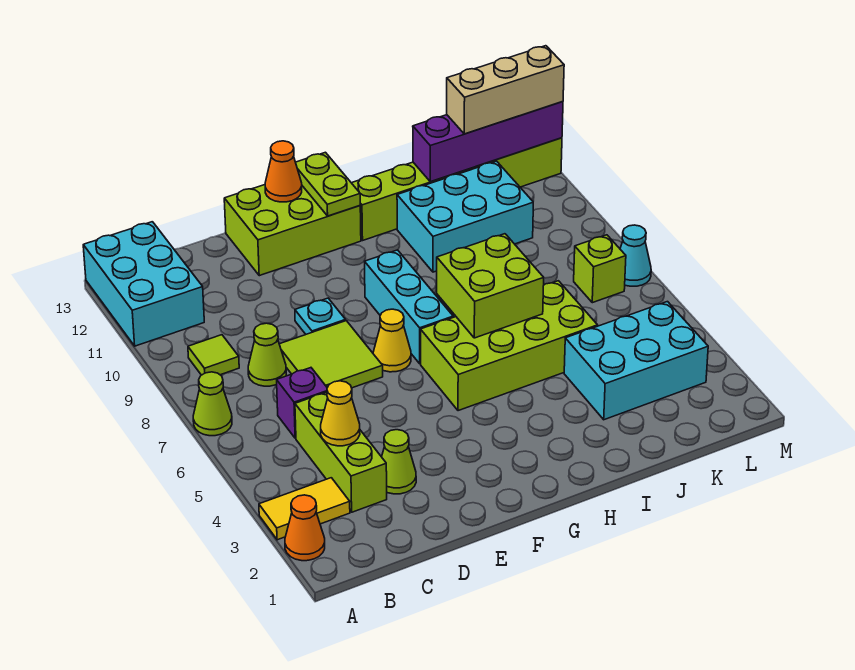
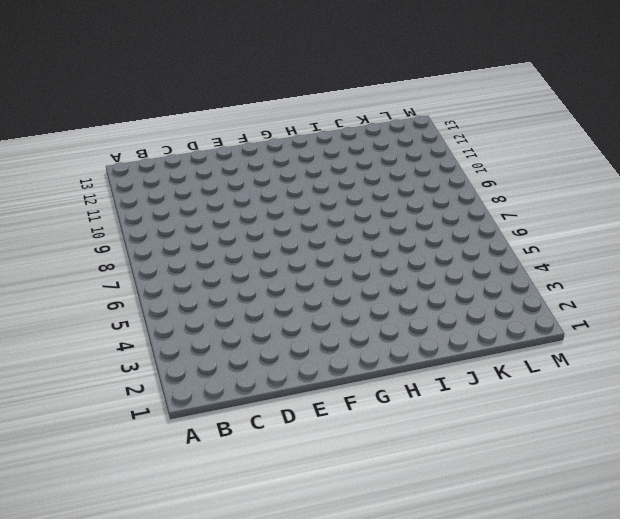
none -> orange cone A2 level 1
none -> yellow tile A3:B3 level 1
none -> lime cone A7 level 1

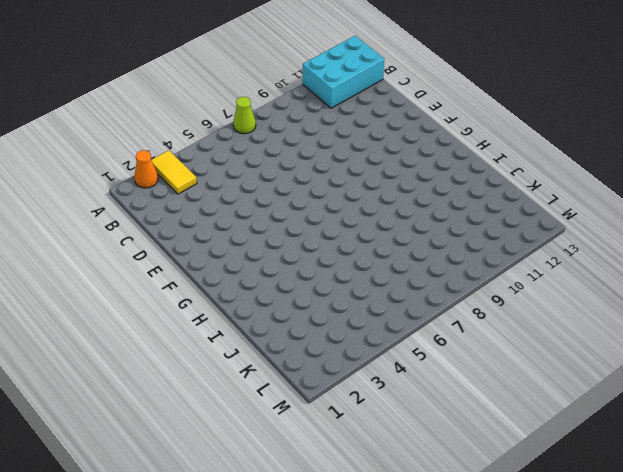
none -> lime tile B9 level 1
none -> lime brick C3:C5 level 1
none -> purple brick C6 level 1

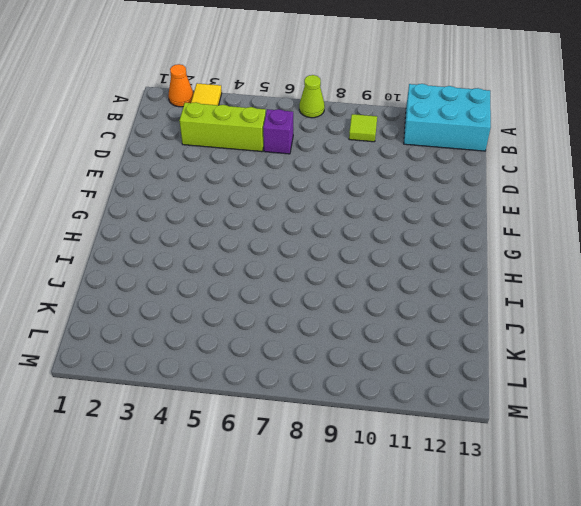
none -> lime cone C8 level 1
none -> lime cone D3 level 1
none -> lime tile D7:E8 level 1

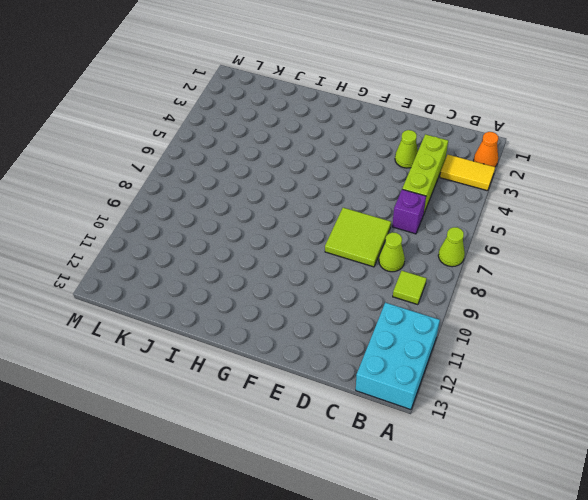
none -> cyan plate E9 level 1
none -> lime brick E12:G13 level 1
none -> yellow cone F7 level 1

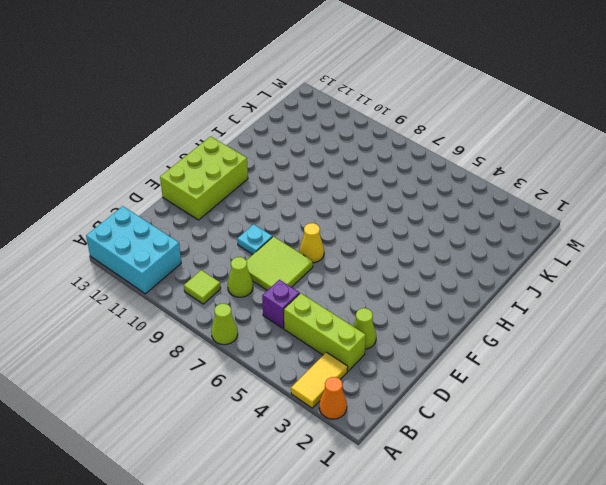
none -> lime brick G5:J6 level 1
none -> cyan brick G7:G9 level 1
none -> lime brick H12:M12 level 1

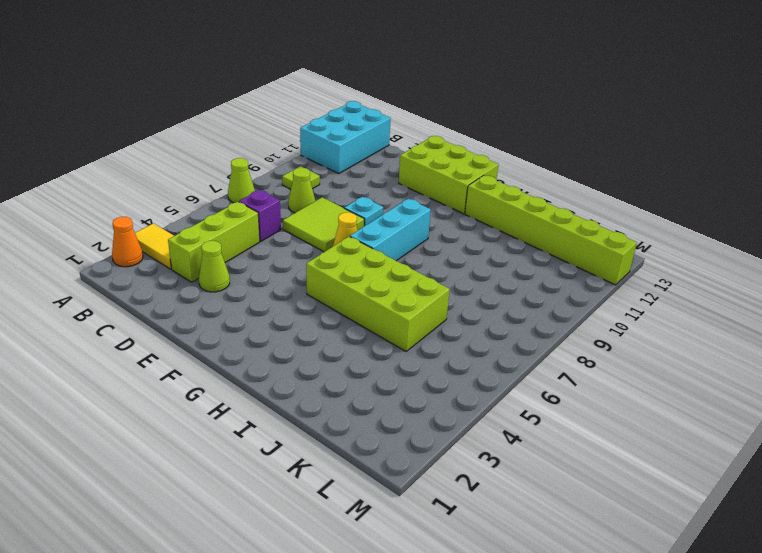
none -> cyan brick I10:K11 level 1
none -> cyan brick J3:L4 level 1
none -> lime brick L7 level 1

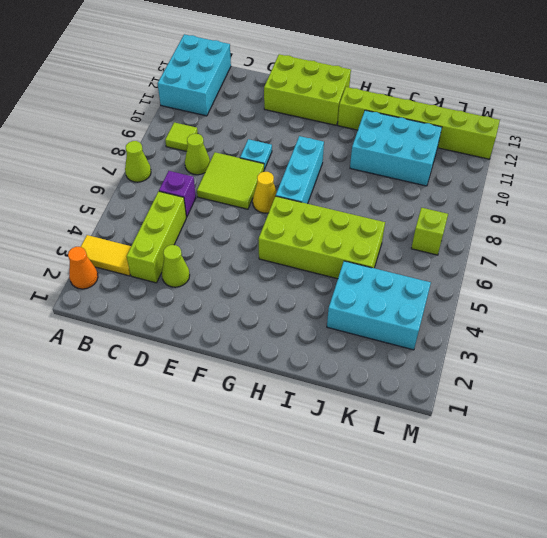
none -> cyan cone M7 level 1
none -> yellow cone C4 level 2
none -> orange cone F13 level 2

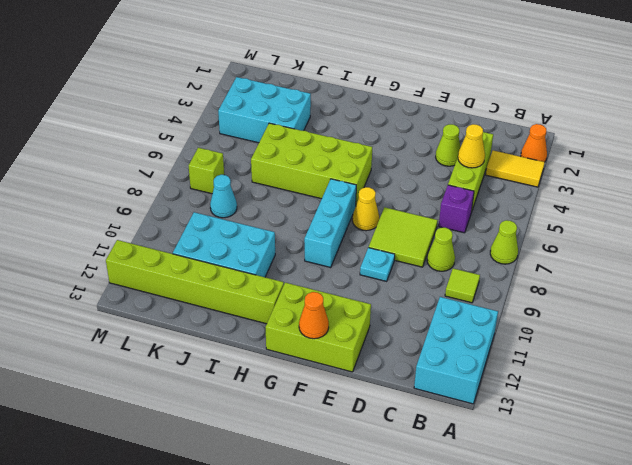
cyan cone K8 level 1 -> cyan cone M7 level 1
none -> lime plate G12:G13 level 2
none -> lime brick H6:I7 level 2
none -> purple brick J12:M12 level 2

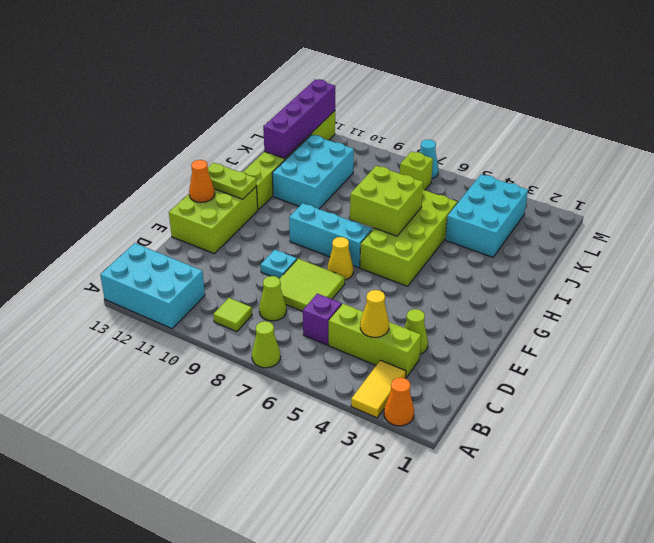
none -> tan brick K12:M12 level 3

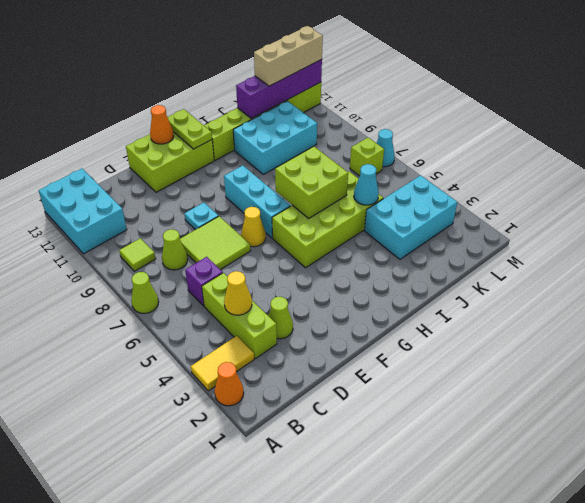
cyan cone J5 level 2 -> none

